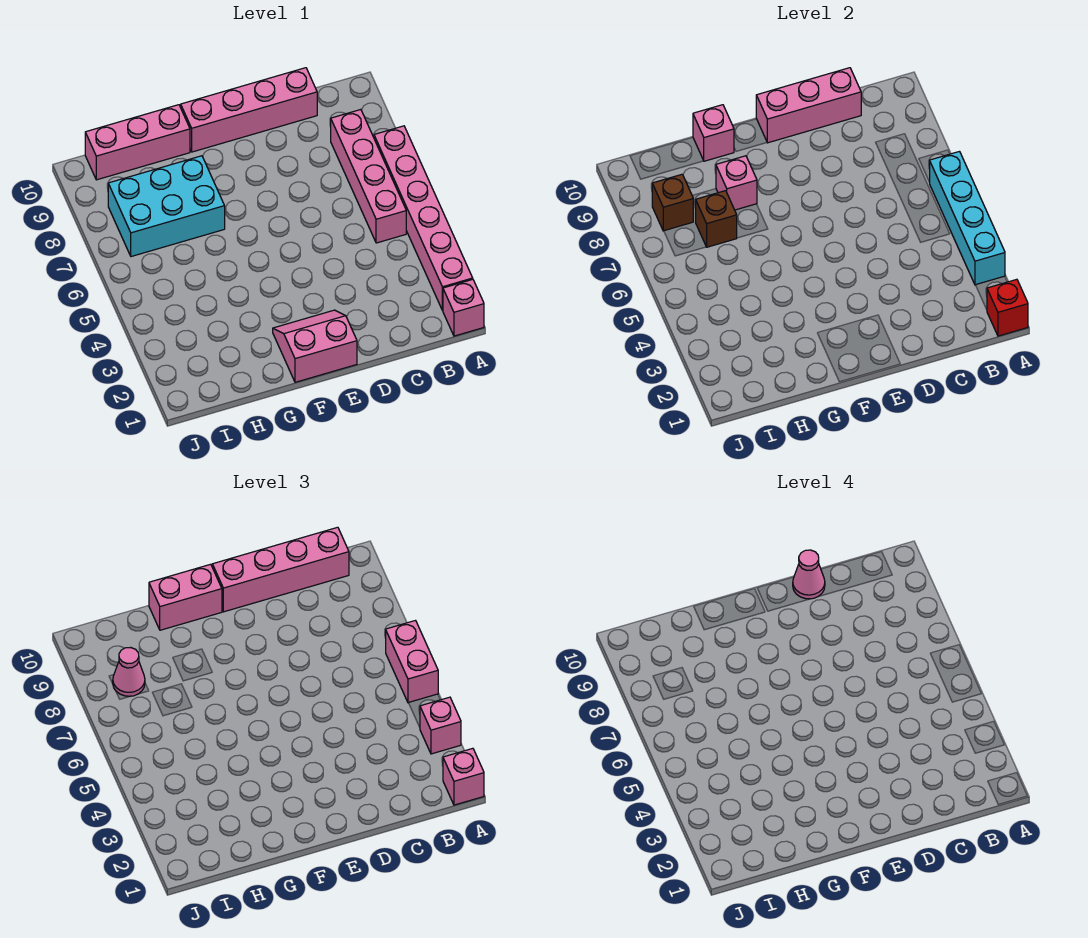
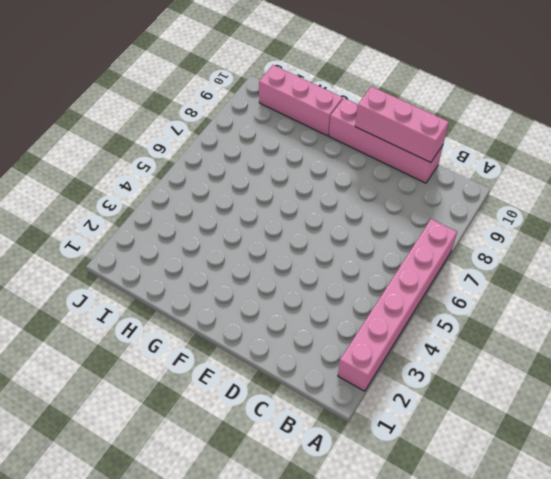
none -> pink brick A1 level 1
none -> pink brick B5:B8 level 1
none -> pink slope E1:F2 level 1 top 1

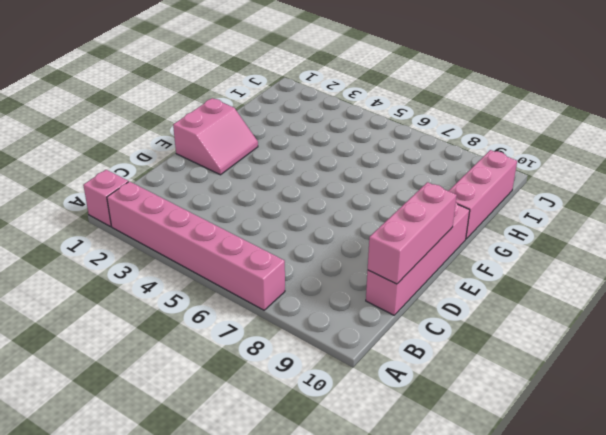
none -> pink brick B5:B8 level 1
none -> cyan brick G7:I8 level 1
none -> red brick A1 level 2

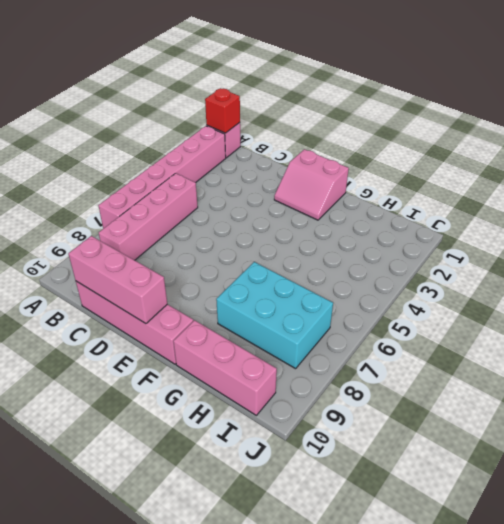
none -> cyan brick A3:A6 level 2
none -> pink brick G8 level 2
none -> pink brick G10 level 2

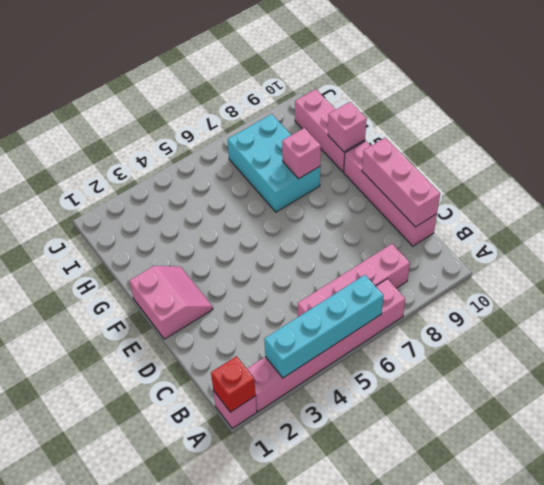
none -> brown brick H7 level 2
none -> brown brick I8 level 2
none -> pink brick A1 level 3

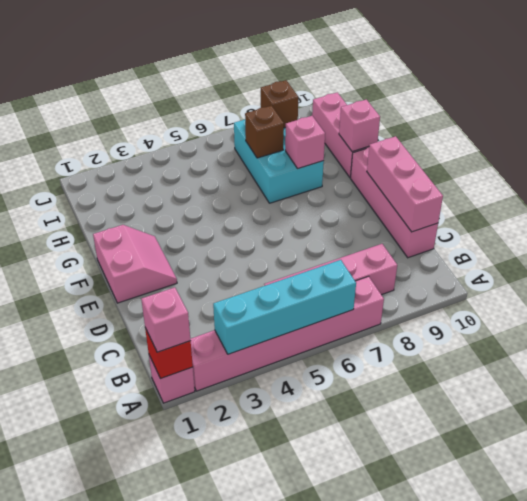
none -> pink brick A3 level 3
none -> pink brick A5:A6 level 3
none -> pink brick B10:E10 level 3

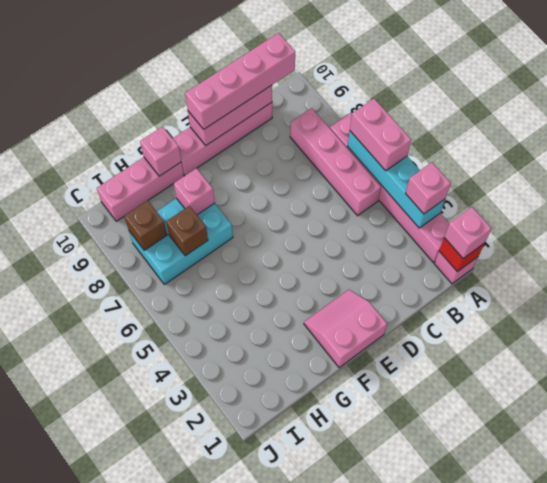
none -> pink brick F10:G10 level 3
none -> pink cone I8 level 3
none -> pink cone D10 level 4

